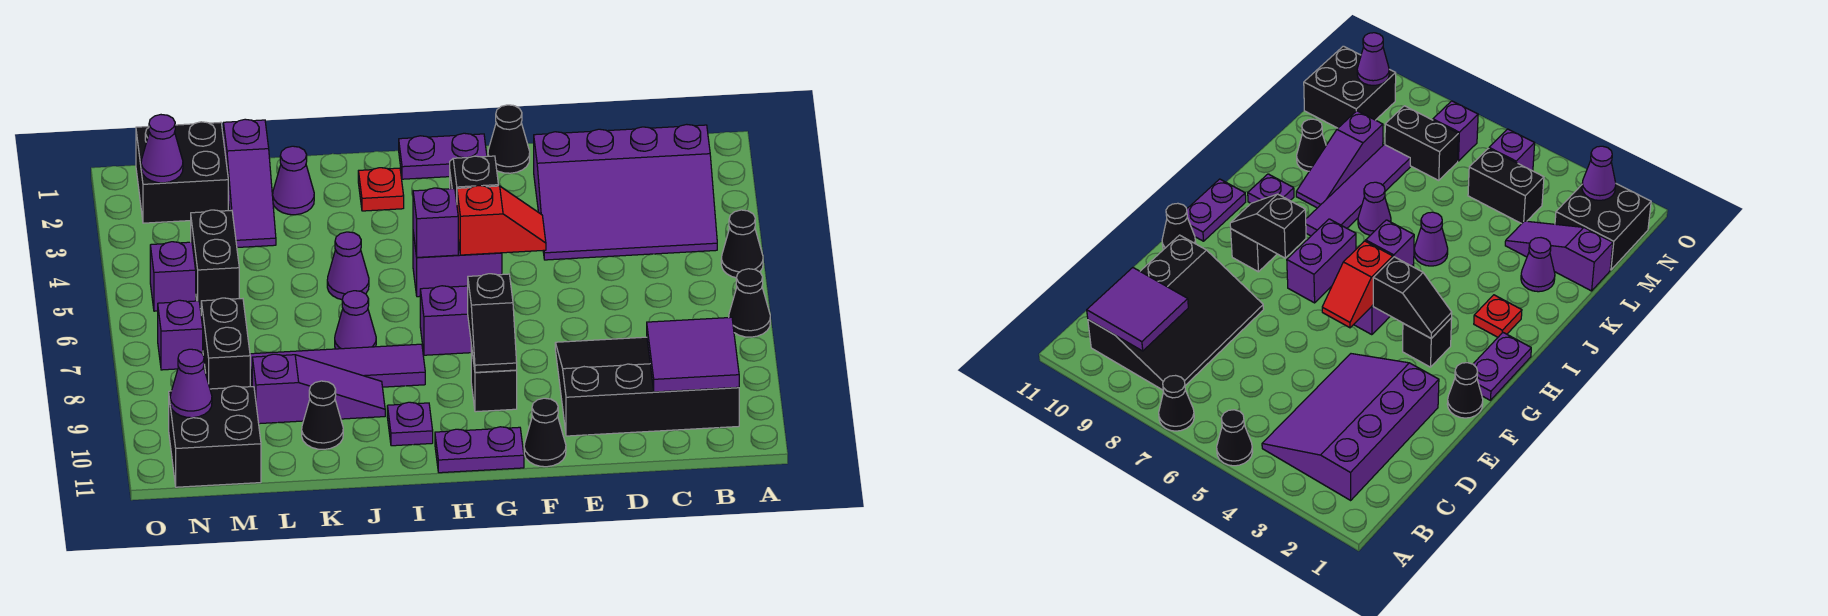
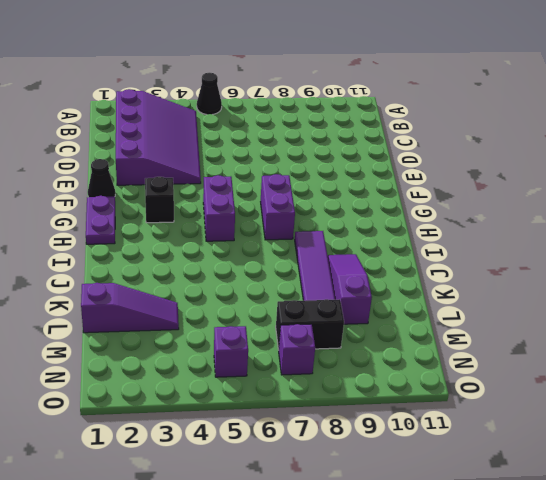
none -> black cone A7 level 1
none -> black slope B8:E10 level 1 top 10
none -> black cone F11 level 1
none -> black brick G9 level 1

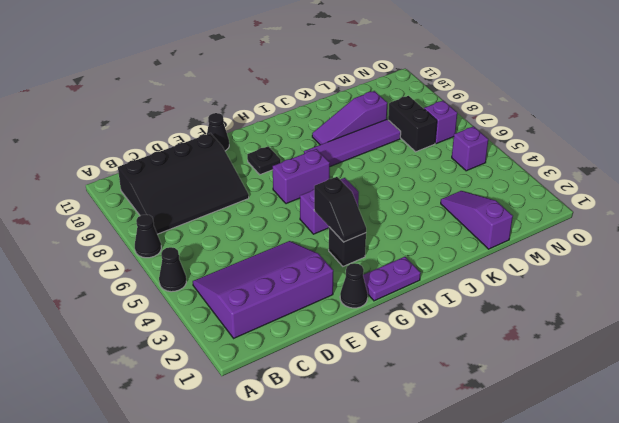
black plate G9 level 1 -> black brick G9 level 1
none -> purple plate G11:H11 level 1
none -> red plate I2 level 1
none -> purple plate I10 level 1
none -> purple cone J5 level 1

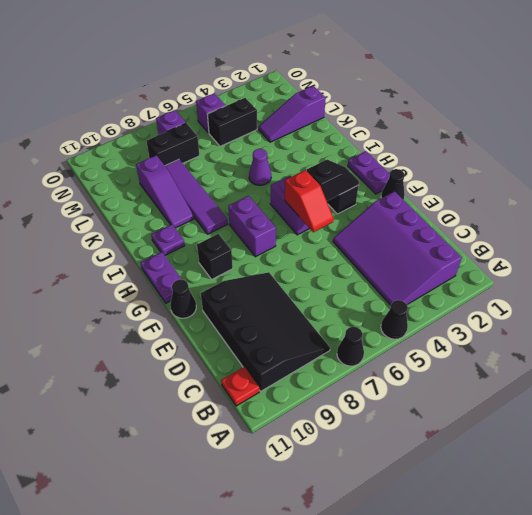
red plate B11 level 1 -> red plate I2 level 1
none -> purple cone J7 level 1
none -> purple cone K2 level 1
none -> black cone K10 level 1
none -> black brick M1:N2 level 1

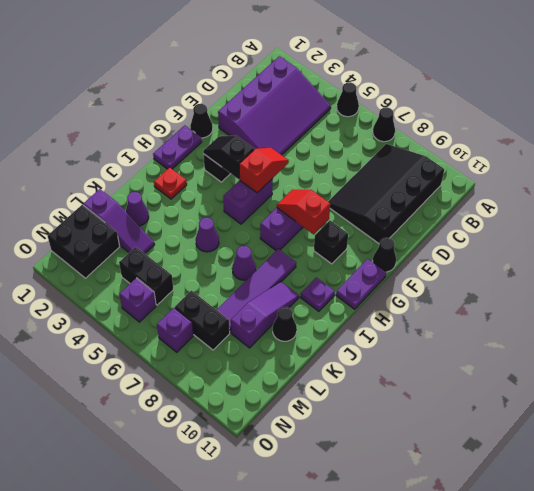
red slope G7:G8 level 2 top 8 -> black slope G8:G9 level 2 top 8
none -> black brick M10:N11 level 1
none -> purple tile B9:C10 level 2
none -> purple brick H5 level 2
none -> purple cone N2 level 2

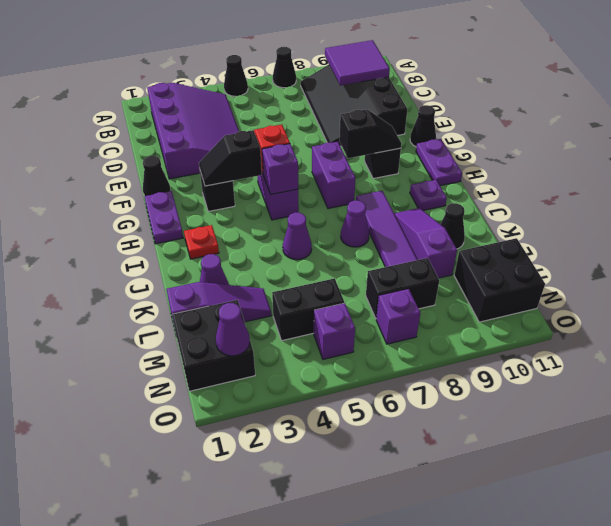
none -> purple cone N10 level 2

